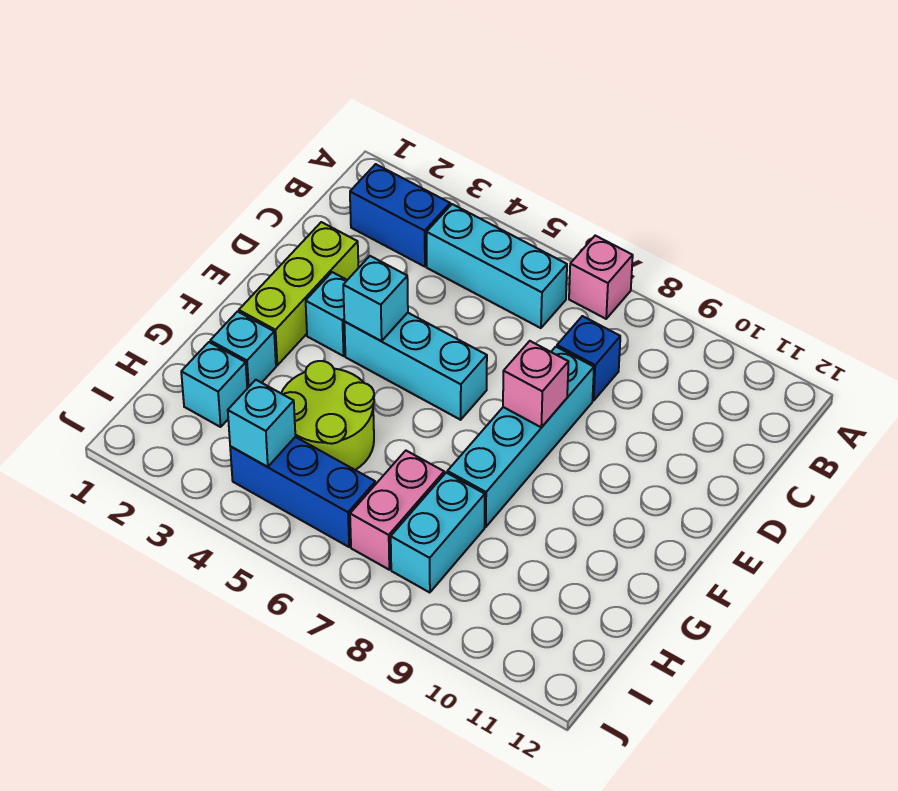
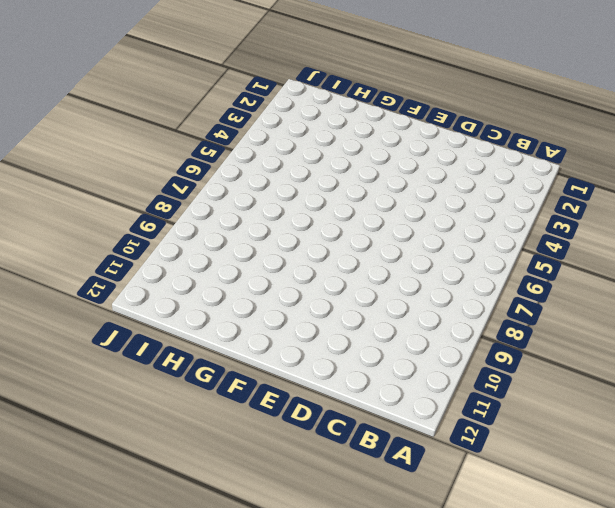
none -> pink brick A7 level 1
none -> blue brick B2:B3 level 1
none -> cyan brick B4:B6 level 1

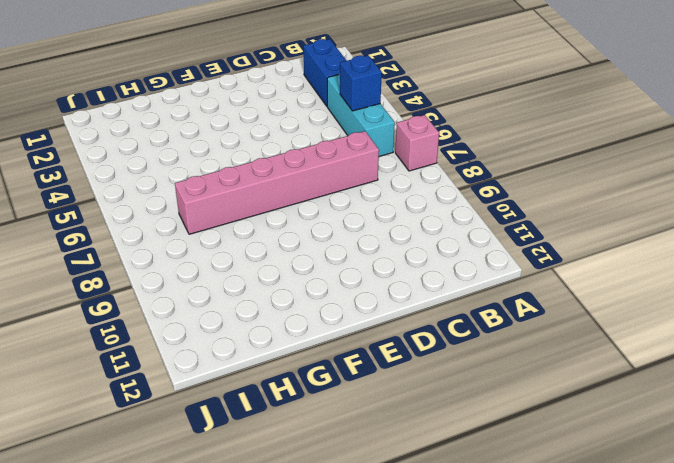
blue brick B5 level 2 -> blue brick C8 level 1
pink brick C7:H7 level 1 -> pink brick H7:I7 level 1
none -> lime brick D2:F2 level 1
none -> cyan brick D8:G8 level 1
none -> cyan brick E3 level 1

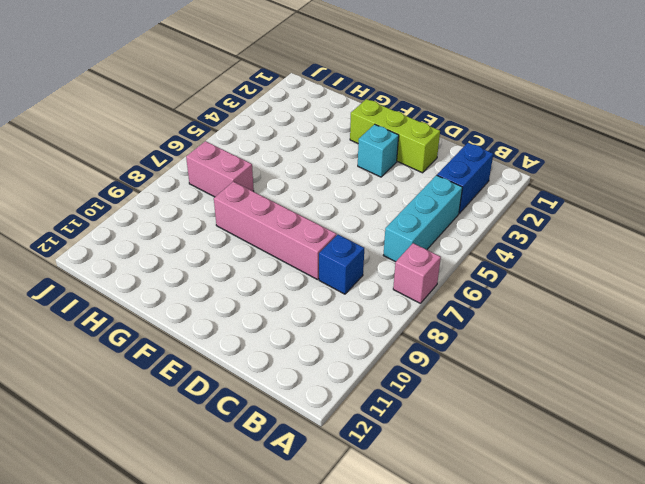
pink brick D8:G8 level 1 -> cyan brick D8:G8 level 1
none -> cyan brick E4:E6 level 1
none -> cyan brick G2 level 1
none -> lime round brick G4:H5 level 1

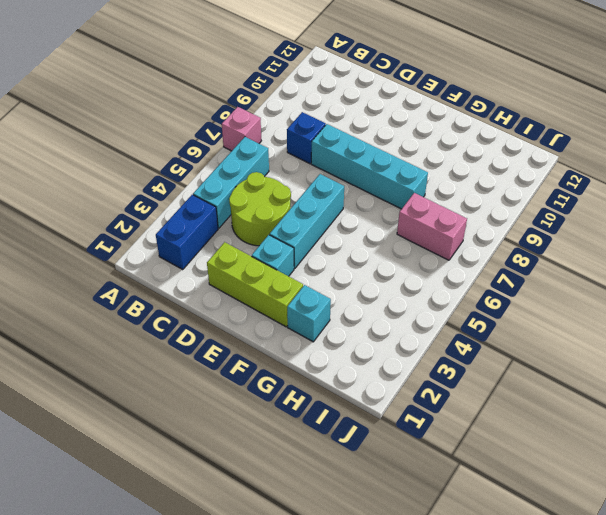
lime round brick C4:D5 level 1 -> lime round brick G4:H5 level 1
none -> cyan brick H2 level 1
none -> cyan brick H8:I8 level 1
none -> blue brick I4:I6 level 1

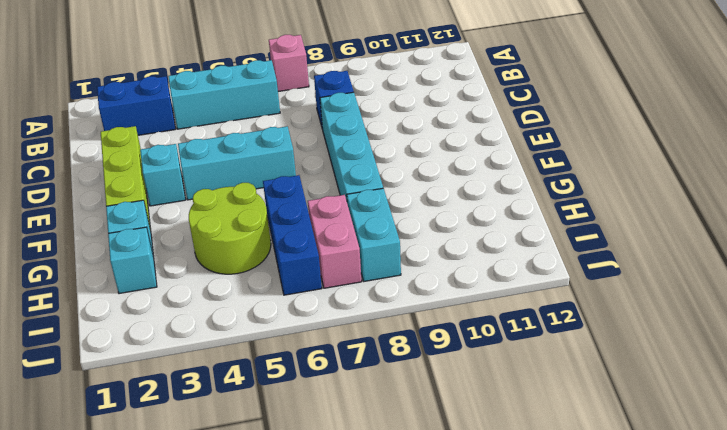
blue brick G6:I6 level 1 -> blue brick I4:I6 level 1
none -> cyan brick E4 level 2
none -> pink brick E8 level 2
none -> cyan brick I4 level 2

